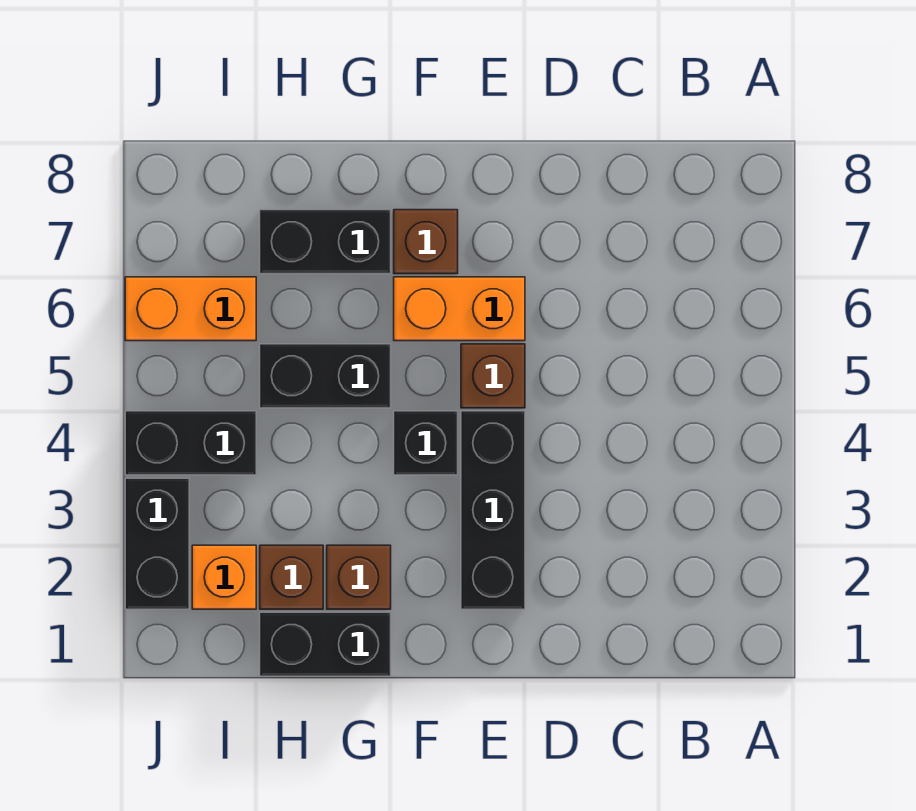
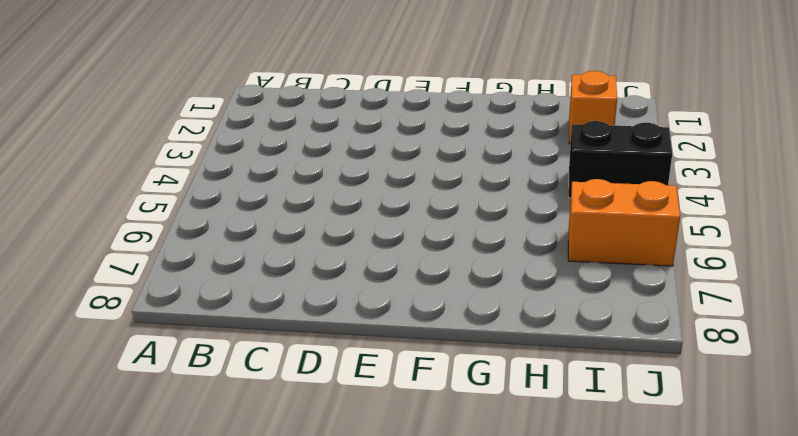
none -> black brick E2:E4 level 1
none -> brown brick E5 level 1
none -> orange brick E6:F6 level 1

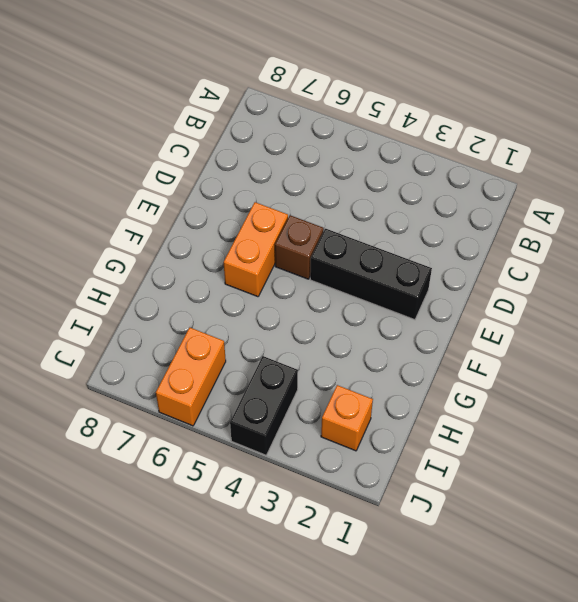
none -> black brick F4 level 1
none -> brown brick F7 level 1
none -> black brick G1:H1 level 1

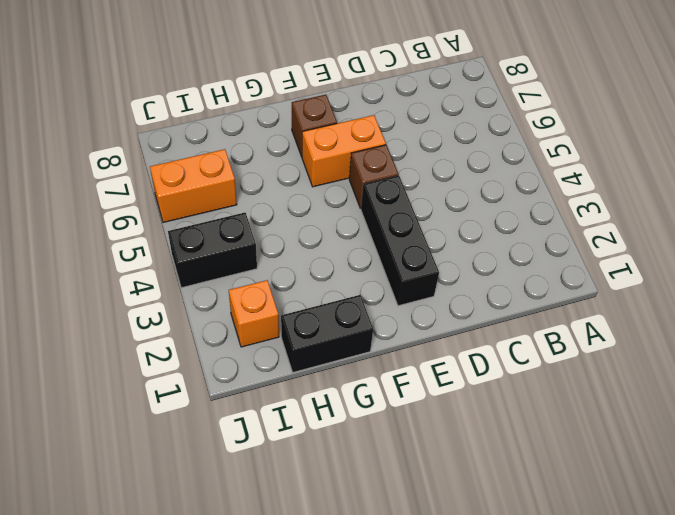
none -> black brick F4 level 1
none -> brown brick G2 level 1
none -> black brick G5:H5 level 1

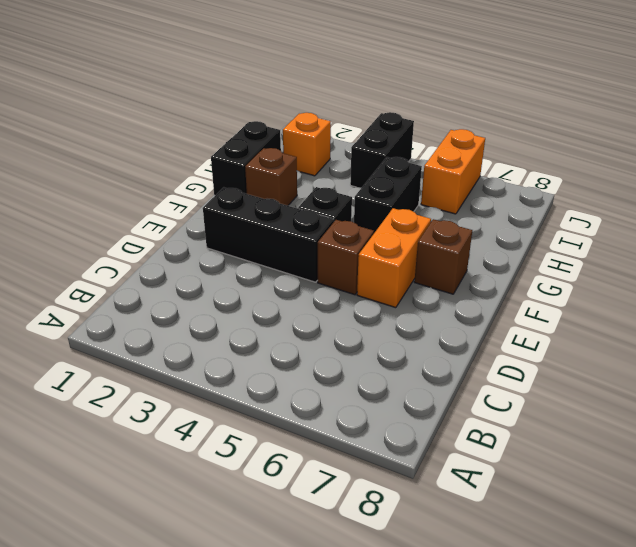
none -> black brick G7:H7 level 1
none -> brown brick H2 level 1
none -> black brick J2:J3 level 1

